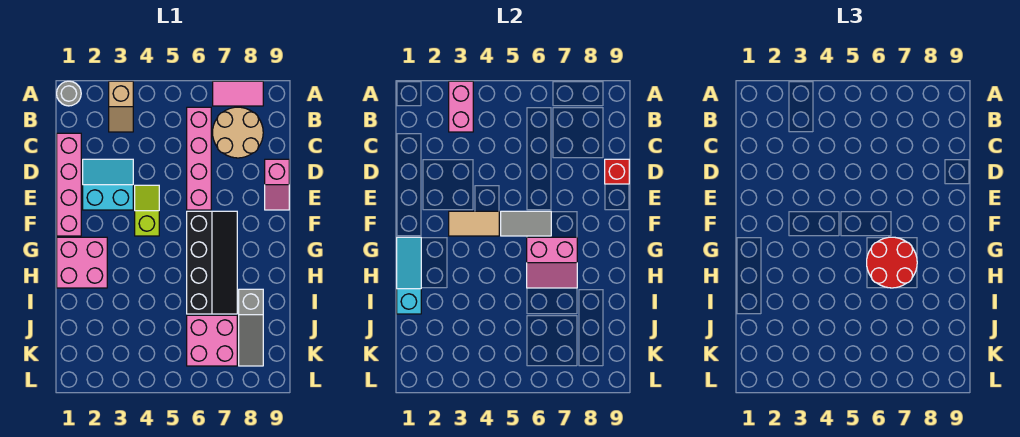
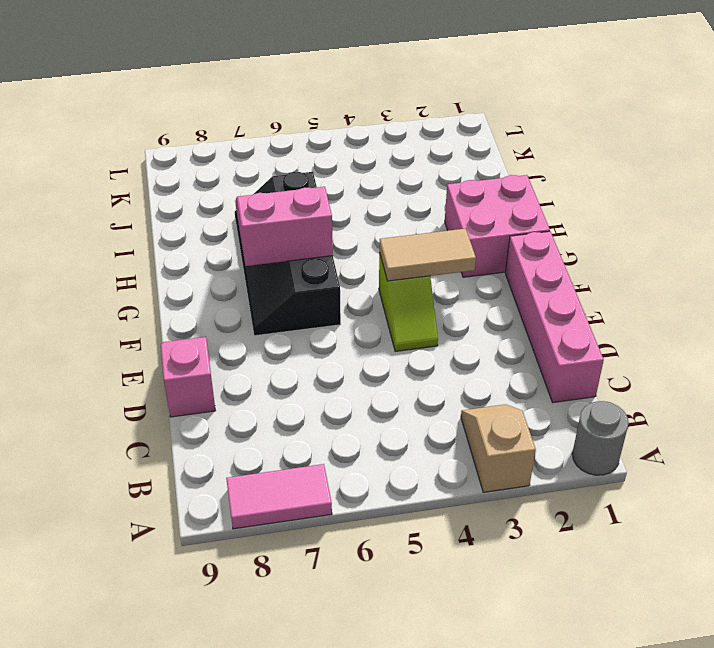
none -> pink brick B6:E6 level 1
none -> tan round brick B7:C8 level 1
none -> cyan slope D2:E3 level 1 top E

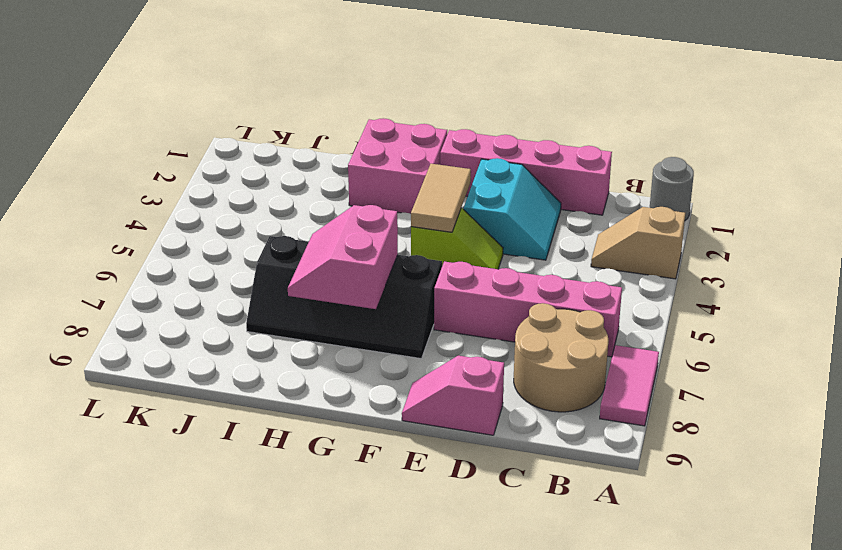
none -> grey slope I8:K8 level 1 top I
none -> pink brick J6:K7 level 1
none -> pink brick A3:B3 level 2

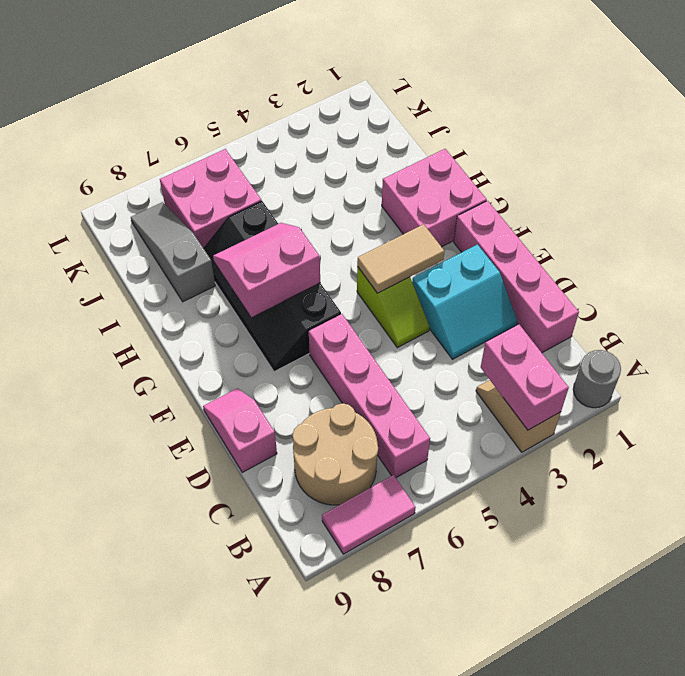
none -> red brick D9 level 2
none -> grey tile F5:F6 level 2
none -> cyan slope G1:I1 level 2 top I

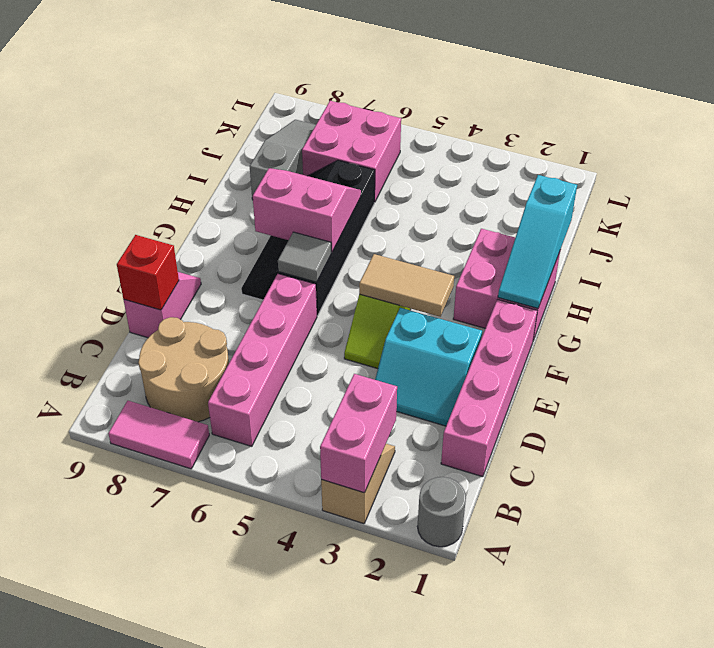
grey tile F6 level 2 -> grey tile F5:F6 level 2
none -> red round brick G6:H7 level 3

